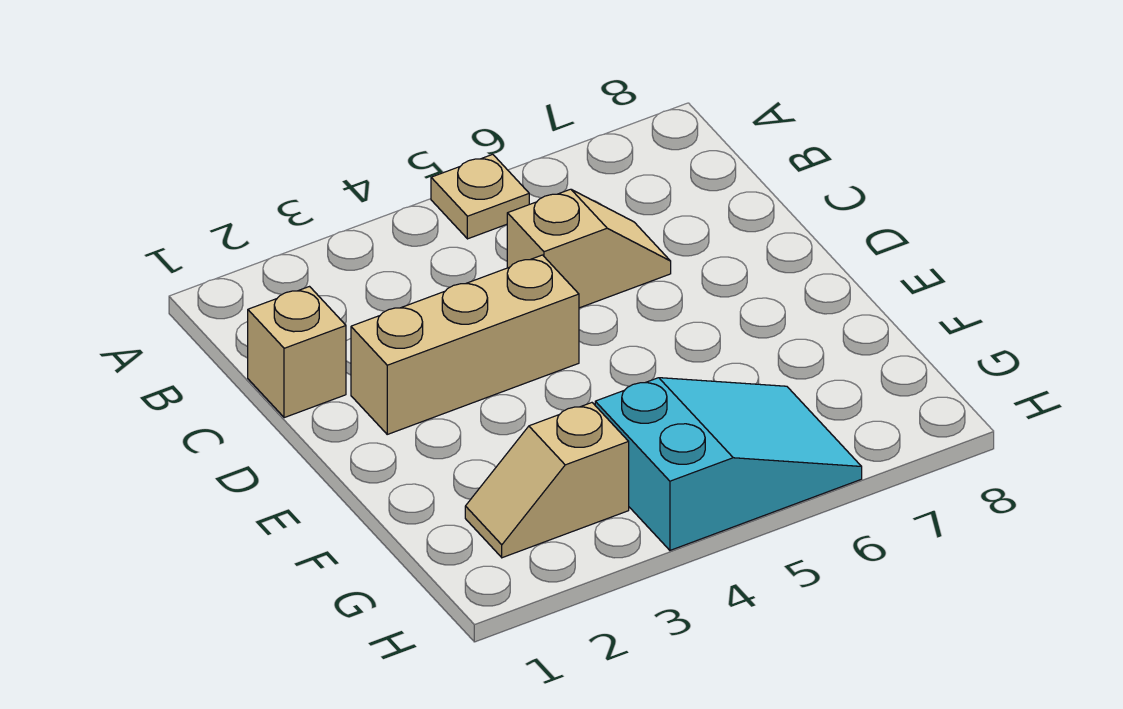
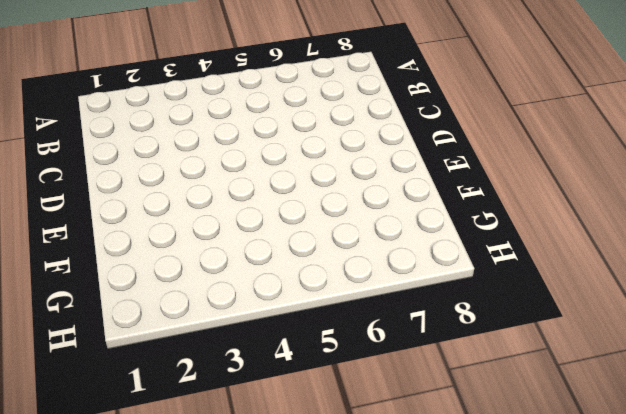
none -> tan plate A5 level 1
none -> tan brick C1 level 1

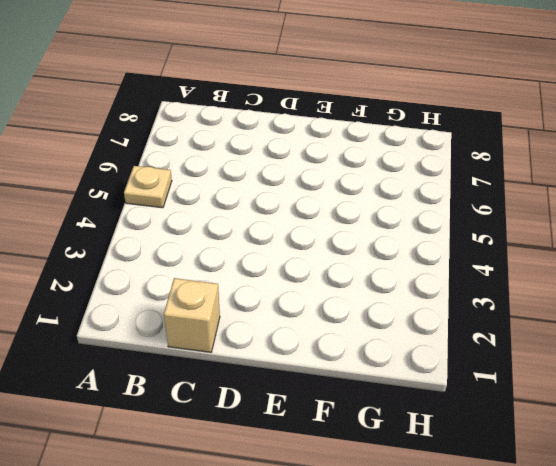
none -> tan slope C5:C6 level 1 top 5
none -> tan brick D2:D4 level 1

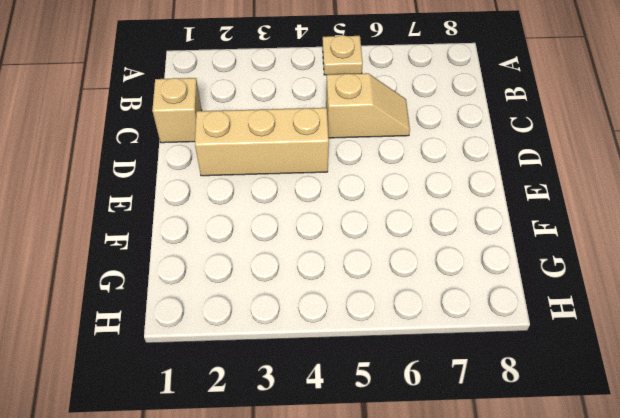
none -> tan slope G2:G3 level 1 top 3
none -> cyan slope G4:H6 level 1 top 4

